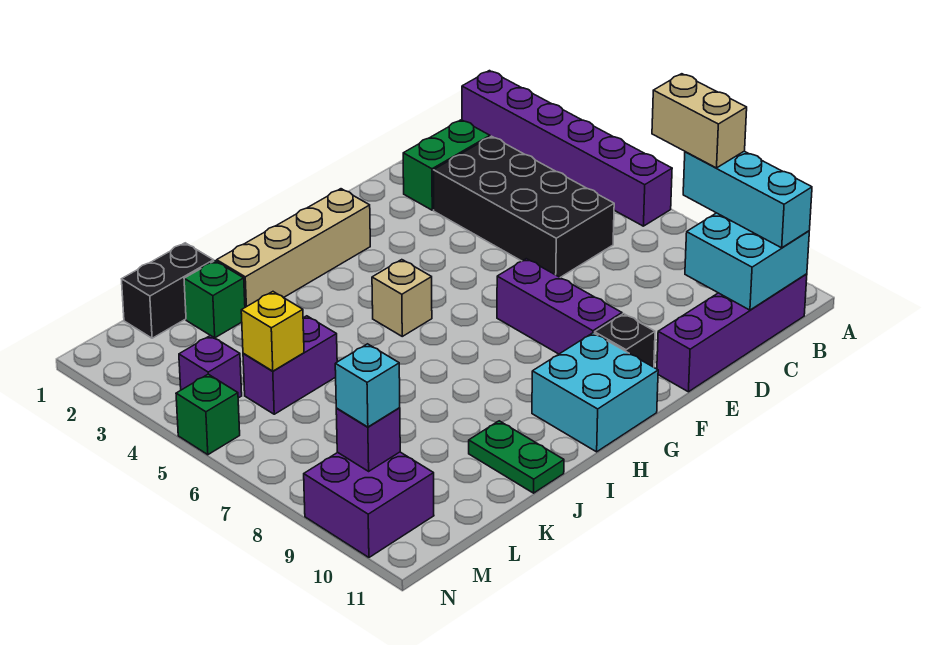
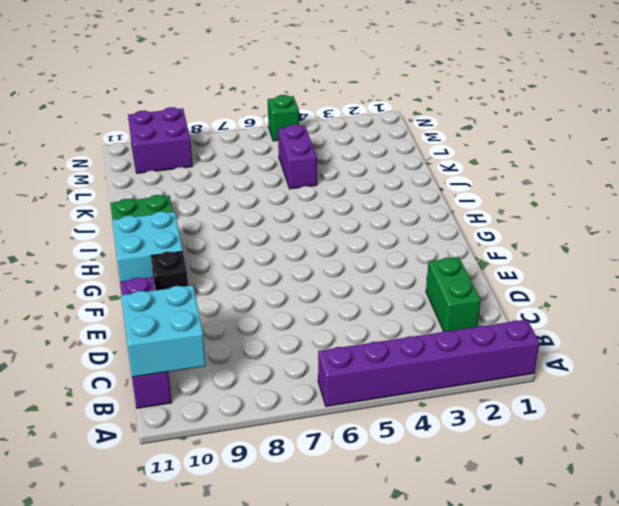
none -> black brick C3:D6 level 1
none -> purple brick F7:F9 level 1
none -> tan brick G2:J2 level 1

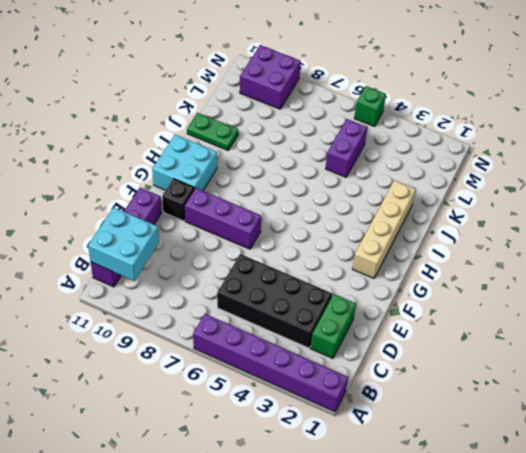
none -> tan brick H5 level 1
none -> black brick K1:L1 level 1
none -> green brick K2 level 1

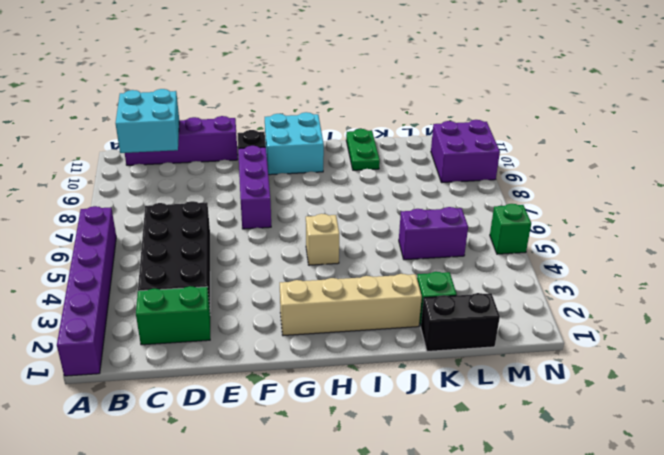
none -> purple brick M4 level 1
none -> yellow brick L5 level 2
none -> purple brick M9 level 2

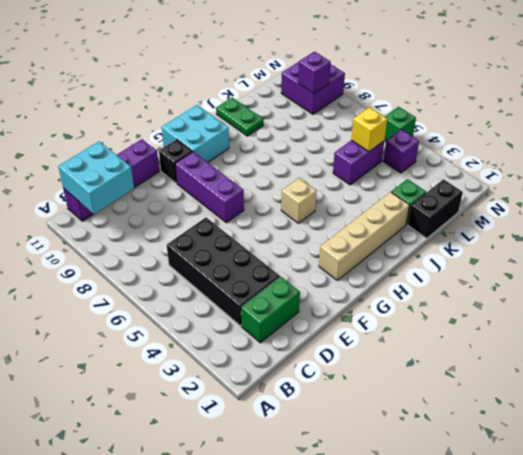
none -> purple brick A1:A6 level 1
none -> cyan brick B9:B11 level 3
none -> cyan brick M9 level 3

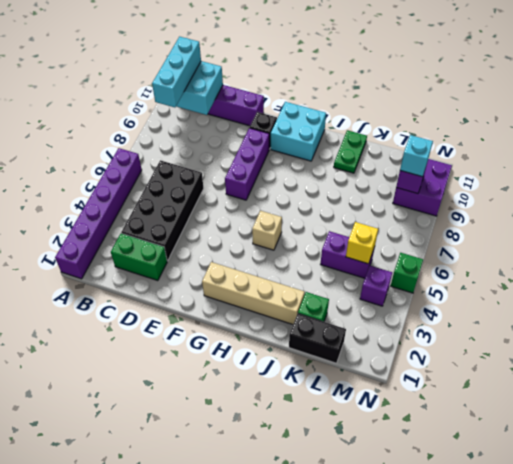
none -> tan brick B8:B9 level 4

